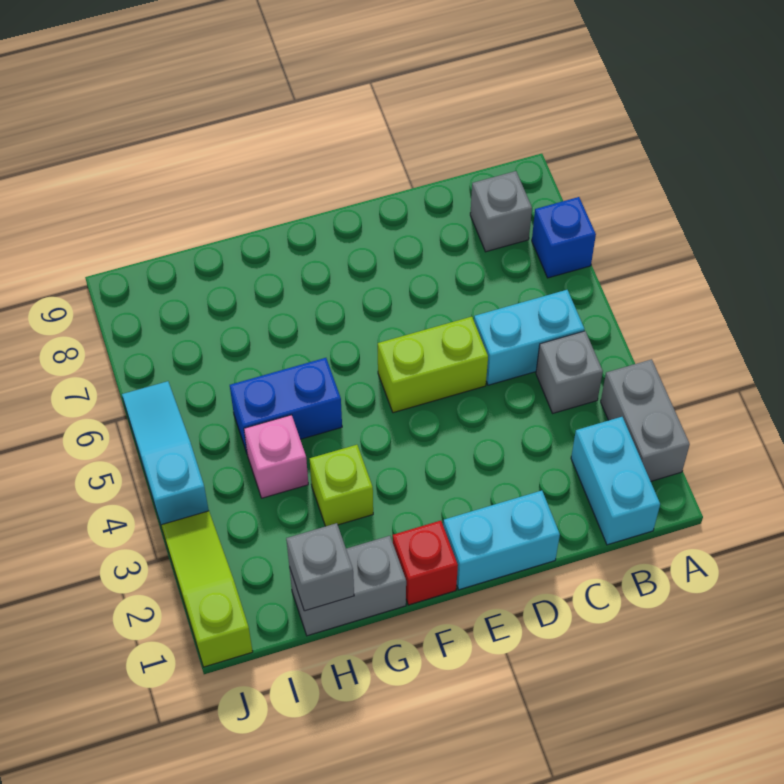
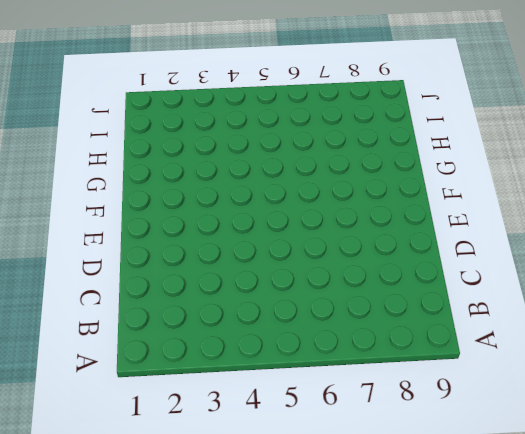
none -> grey brick A2:A3 level 1
none -> blue brick A7 level 1
none -> cyan brick B1:B2 level 1

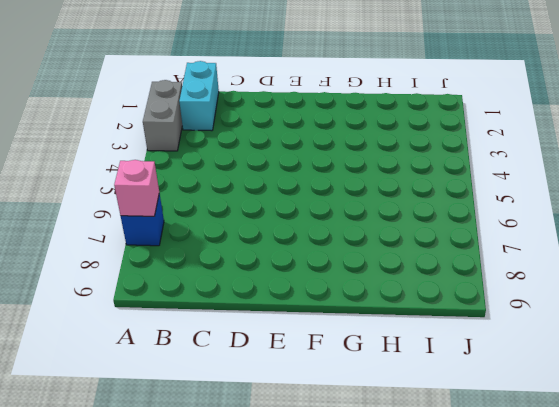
pink brick A7 level 2 -> pink brick H4 level 1
none -> grey brick B4 level 1
none -> cyan brick B5:C5 level 1
none -> grey brick B8 level 1

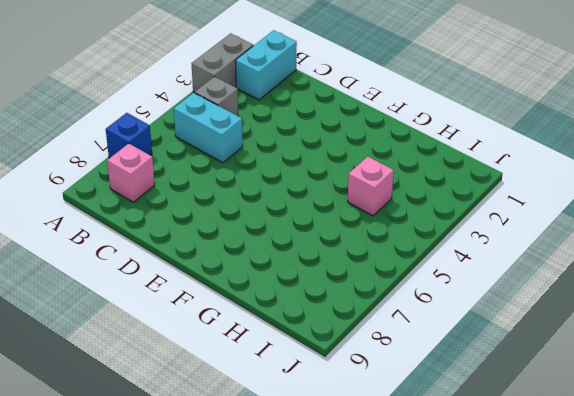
pink brick B8 level 1 -> grey brick B8 level 1
none -> cyan brick D1:E1 level 1
none -> lime brick D5:E5 level 1
none -> red brick F1 level 1

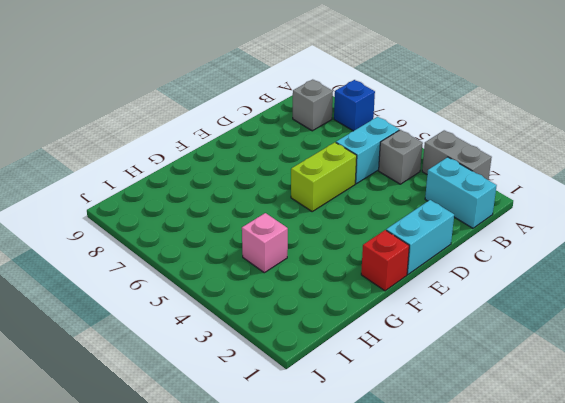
none -> grey brick G1:H1 level 1
none -> lime brick G3 level 1
none -> blue brick G5:H5 level 1

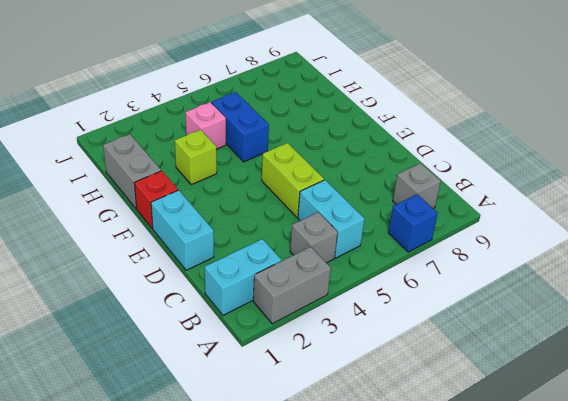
none -> lime slope J1:J3 level 1 top 1
none -> cyan slope J4:J6 level 1 top 4
none -> grey brick H1 level 2

